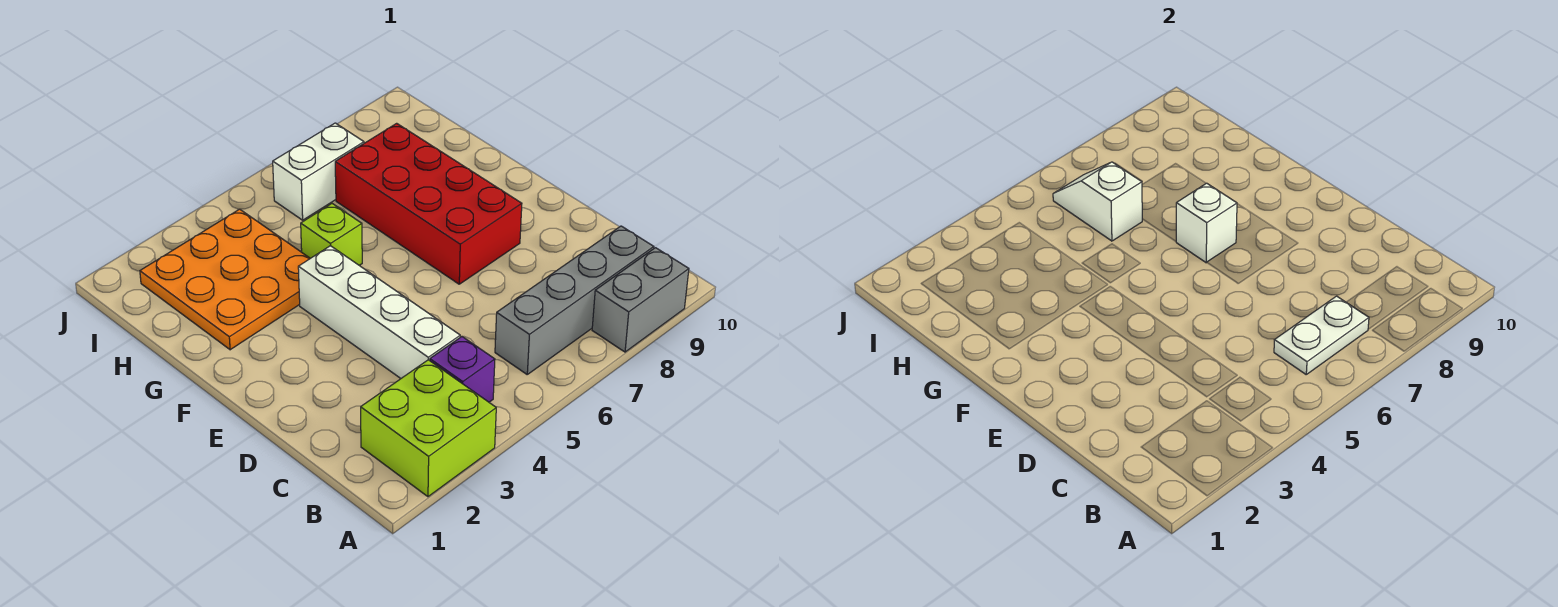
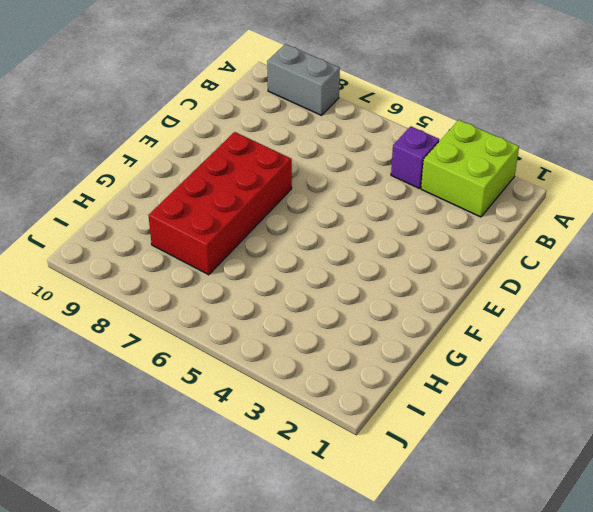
none -> grey brick B6:B9 level 1
none -> white brick C4:F4 level 1
none -> orange plate G2:I4 level 1

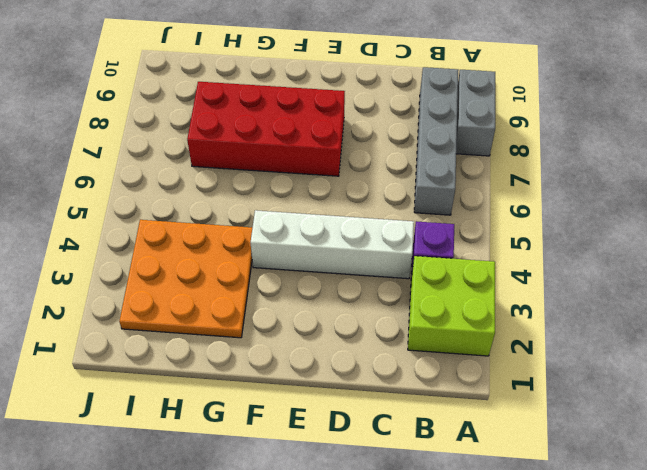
none -> lime brick G5 level 1
none -> white brick I6:I7 level 1
none -> white plate B6:B7 level 2

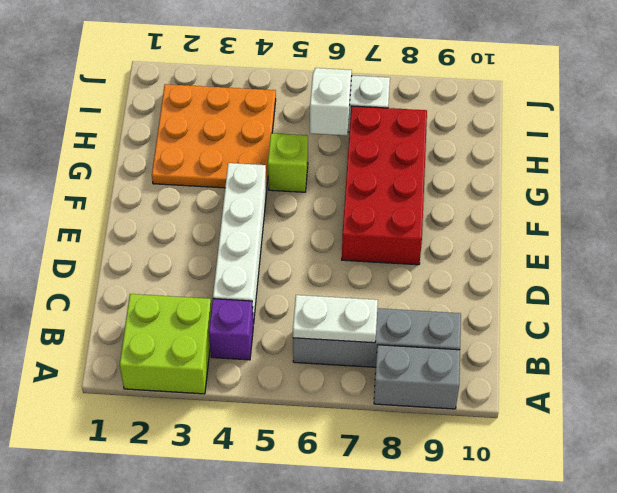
none -> white brick F7 level 2

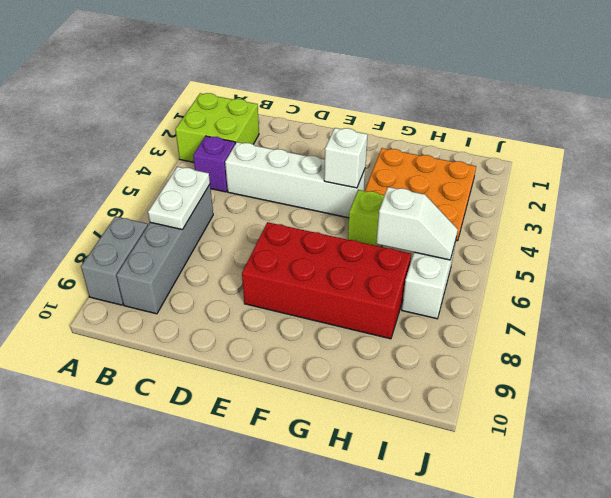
white brick F4 level 2 -> white brick F7 level 2

